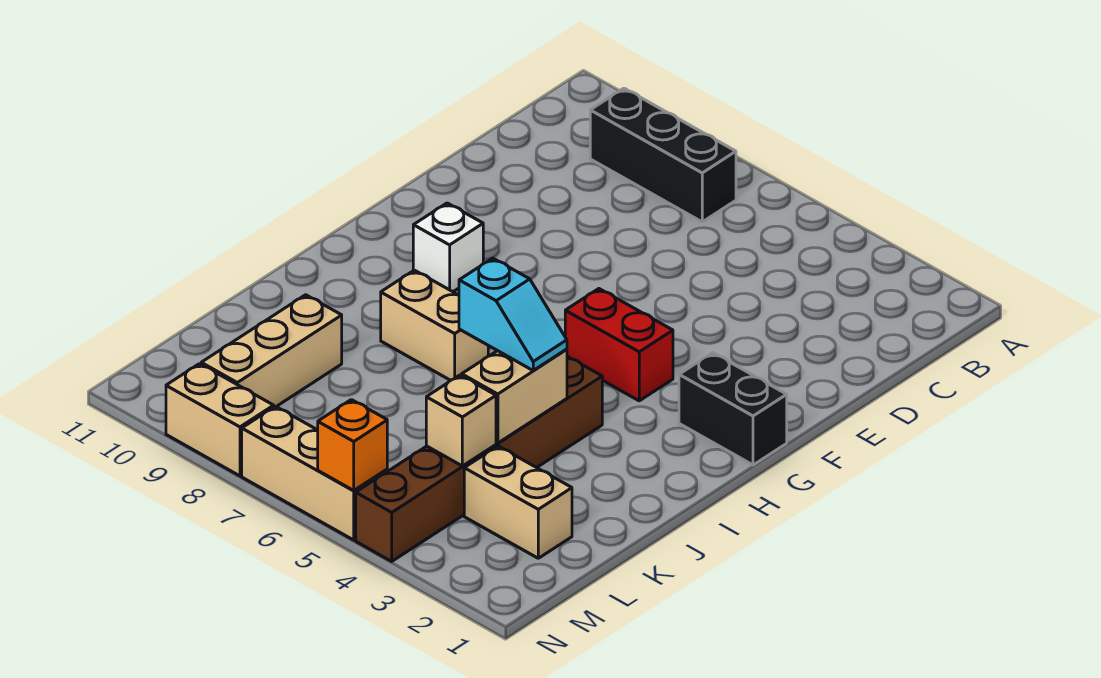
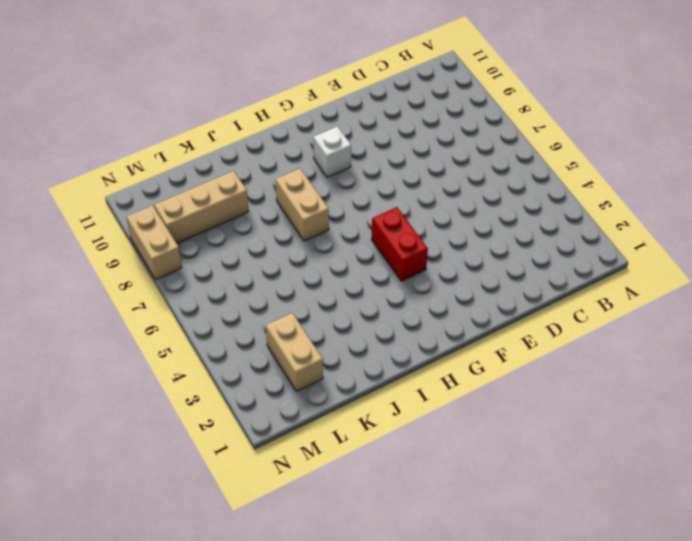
none -> black brick B7:B9 level 1
none -> black brick G1:G2 level 1
none -> brown brick I4:N4 level 1

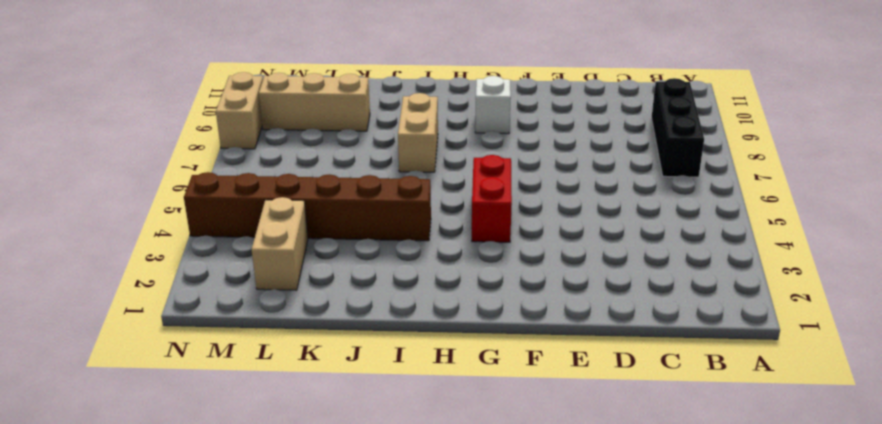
none -> black brick G1:G2 level 1
none -> tan brick N5:N7 level 1
none -> tan brick J4:K4 level 2

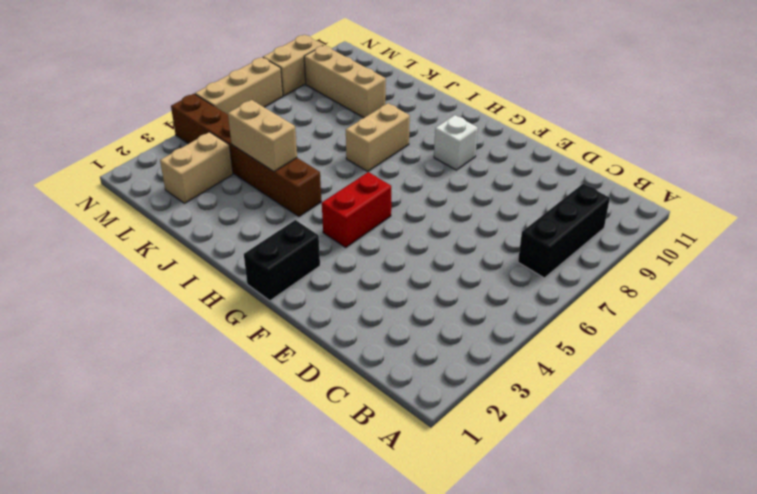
none -> tan brick L4 level 2
none -> orange brick N5 level 2
none -> cyan slope J4:J5 level 3 top 5

